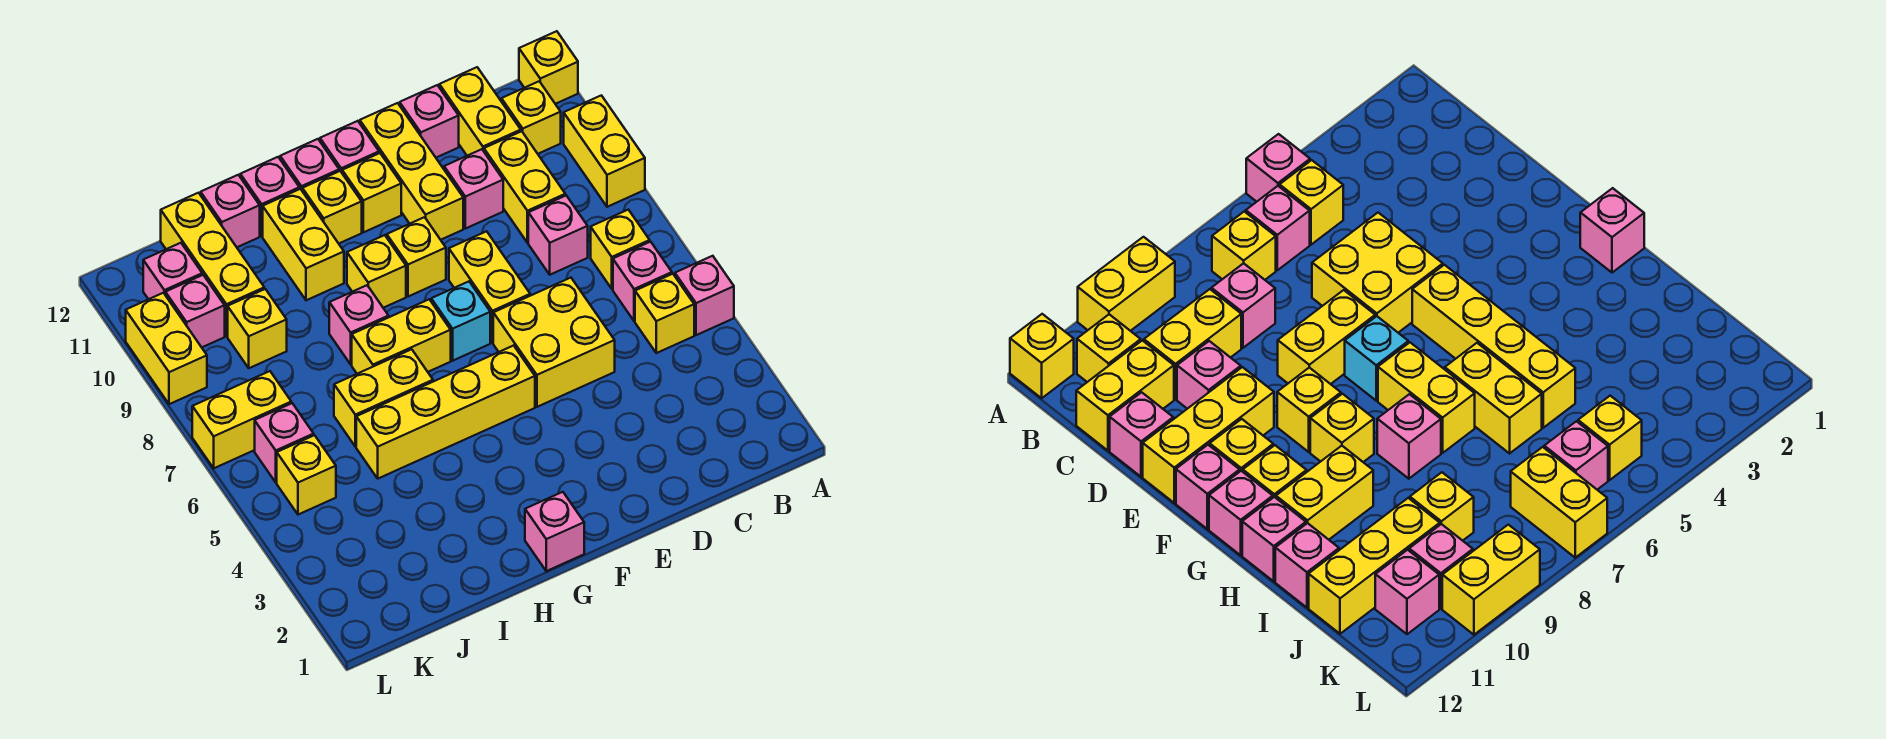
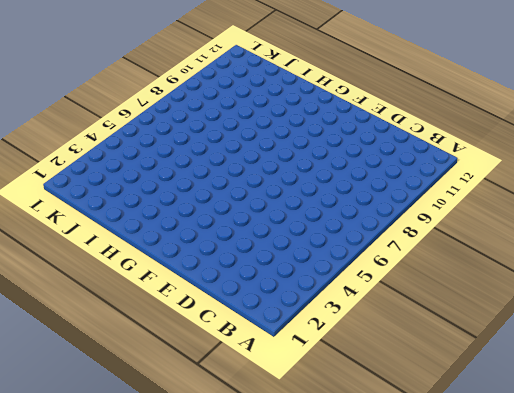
none -> pink brick A5 level 1
none -> yellow brick A9:A10 level 1
none -> yellow brick A12 level 1
none -> yellow brick B5 level 1

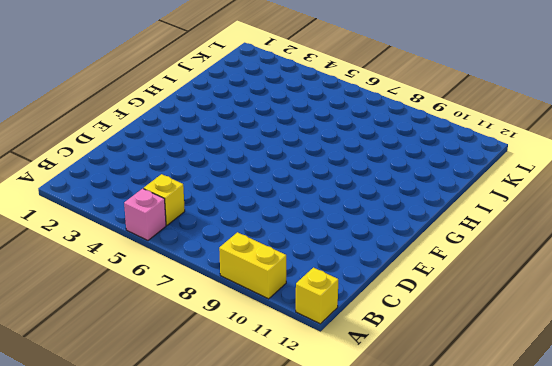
none -> pink brick B6 level 1
none -> yellow brick B7 level 1
none -> yellow brick B11 level 1
none -> pink brick C8 level 1

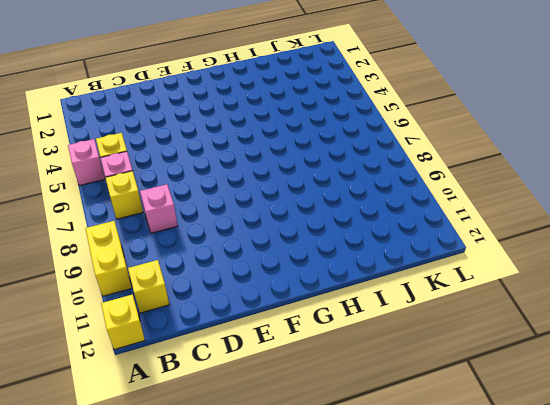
none -> yellow brick C9:C10 level 1
none -> yellow brick C11:C12 level 1
none -> yellow brick D5:E6 level 1
none -> pink brick D10 level 1

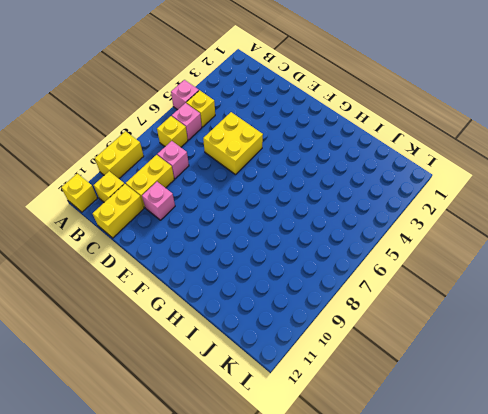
none -> pink brick D12 level 1
none -> yellow brick E7:E8 level 1
none -> yellow brick E10:E12 level 1
none -> yellow brick F5:I5 level 1

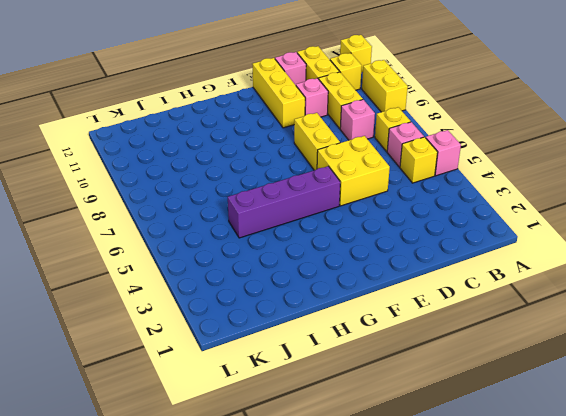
purple brick F5:I5 level 1 -> yellow brick F5:I5 level 1
none -> cyan brick F7 level 1
none -> yellow brick F9 level 1
none -> yellow brick F11 level 1
none -> pink brick F12 level 1

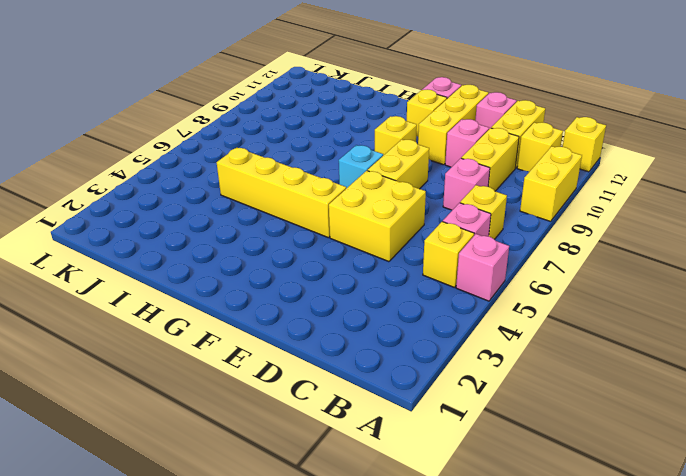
none -> pink brick G1 level 1
none -> yellow brick G7:H7 level 1
none -> yellow brick G9 level 1
none -> yellow brick G11 level 1

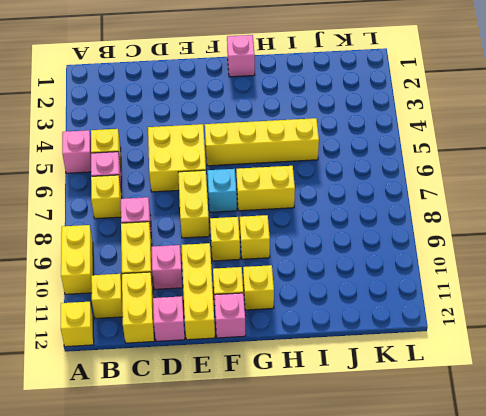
none -> pink brick G12 level 1
none -> yellow brick H6:I6 level 1
none -> pink brick H8 level 1
none -> yellow brick H10:H11 level 1

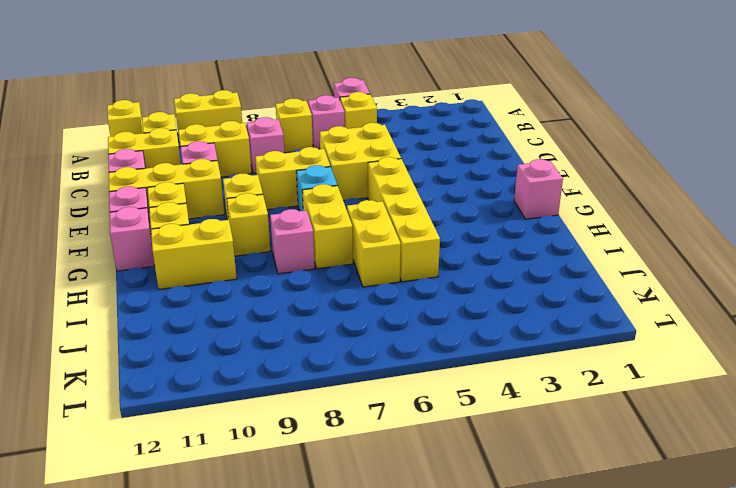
none -> pink brick H12 level 1
none -> pink brick I12 level 1
none -> yellow brick J9 level 1
none -> yellow brick J10:J12 level 1

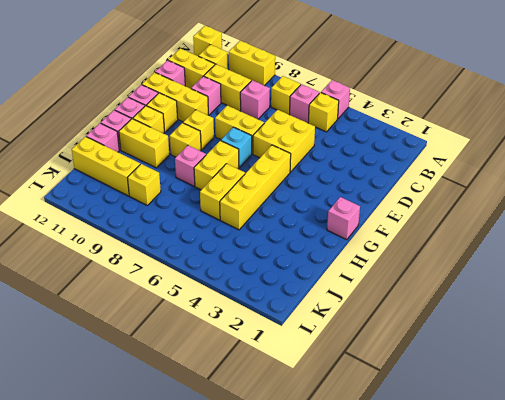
none -> yellow brick K5 level 1
none -> pink brick K6 level 1
none -> yellow brick K7:L7 level 1
none -> pink brick K10 level 1

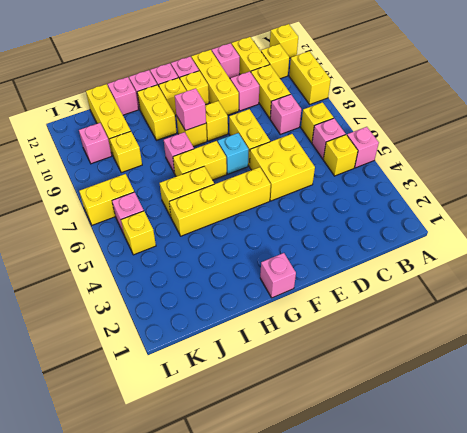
pink brick G9 level 2 -> pink brick K11 level 1
none -> yellow brick L9:L10 level 1

